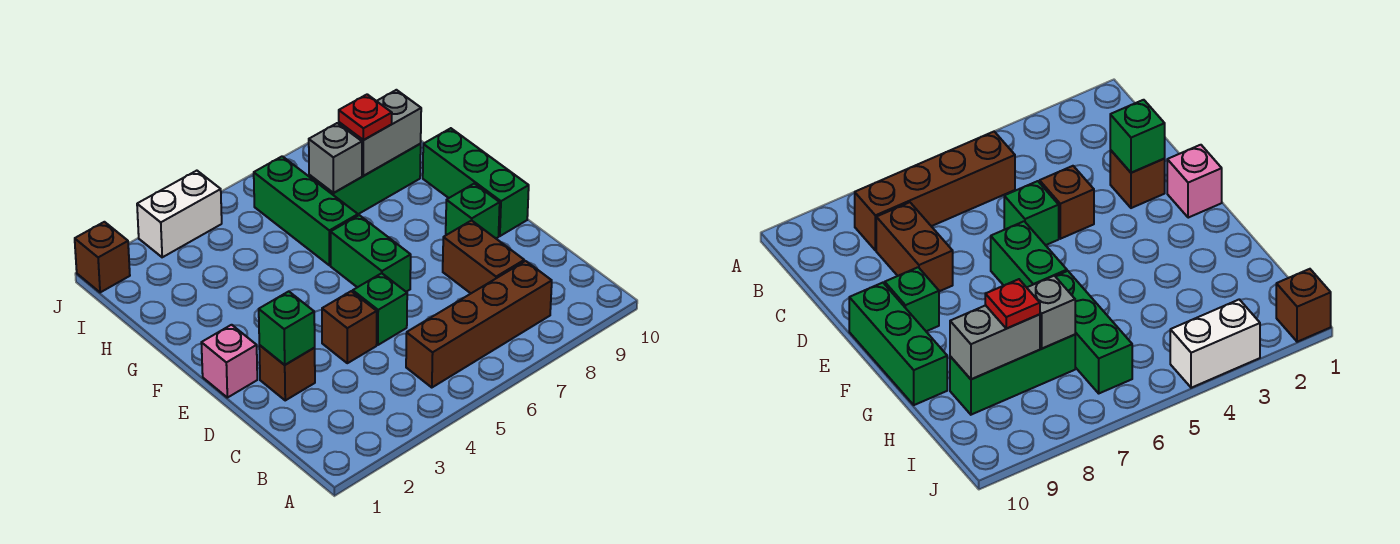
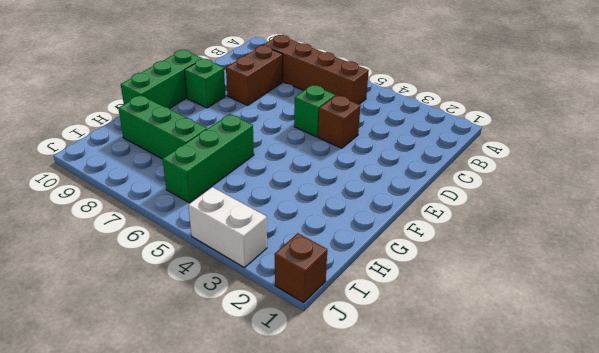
none -> brown brick D2 level 1
none -> pink brick E1 level 1
none -> green brick E6:F6 level 1

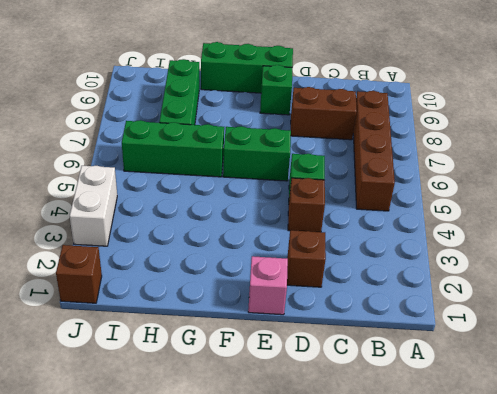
none -> green brick D2 level 2
none -> grey brick H7 level 2
none -> grey brick H8:H9 level 2

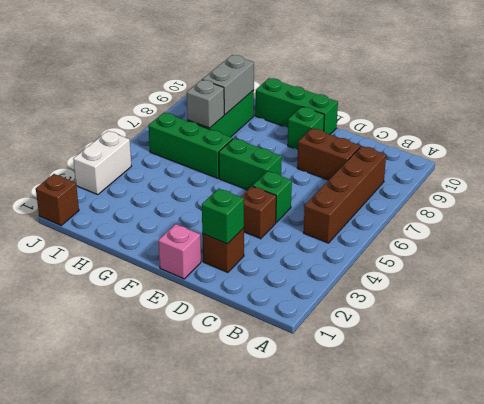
none -> red plate H8 level 3

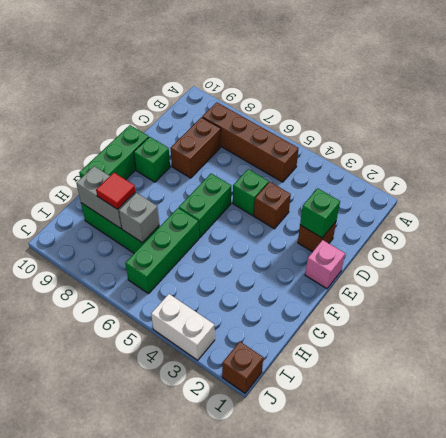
red tile H8 level 3 -> red plate H8 level 3

